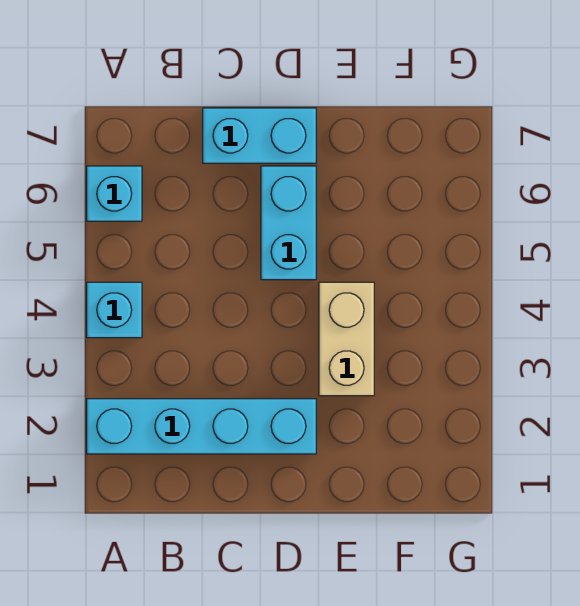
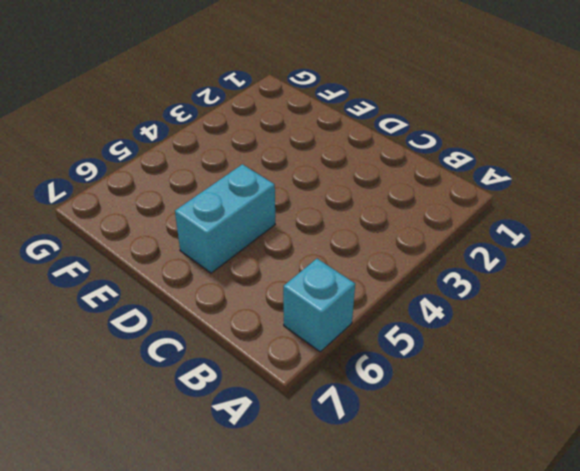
none -> cyan brick A2:D2 level 1
none -> cyan brick A4 level 1

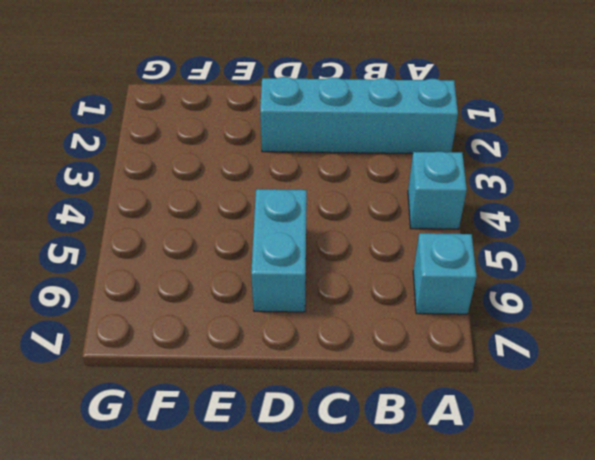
none -> cyan brick C7:D7 level 1
none -> tan brick E3:E4 level 1

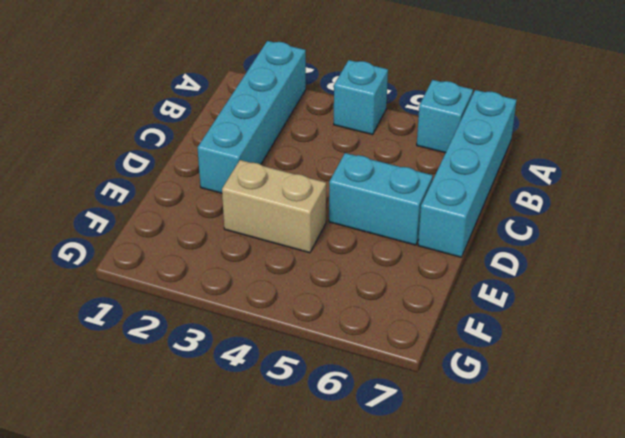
cyan brick A7:D7 level 1 -> cyan brick C7:D7 level 1

